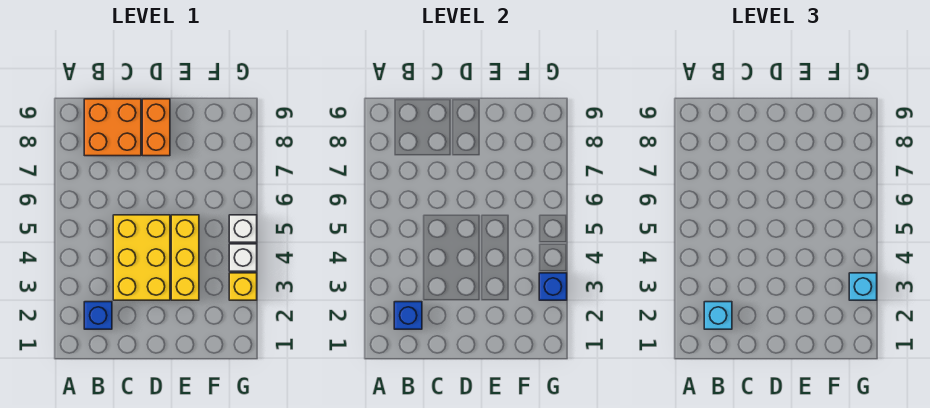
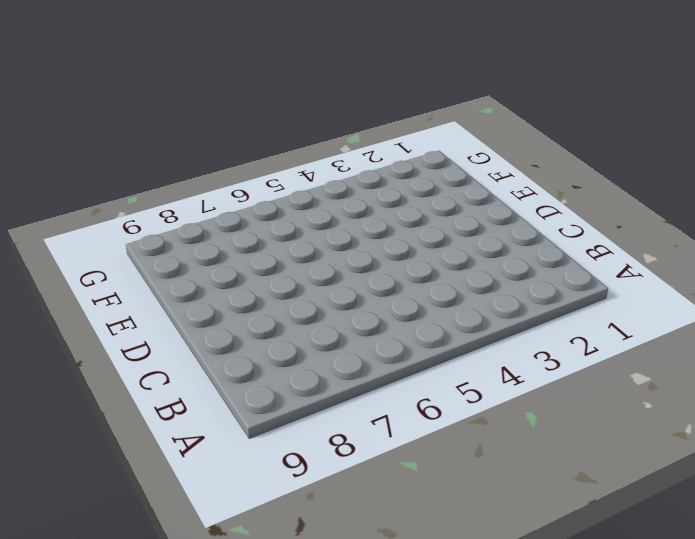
none -> blue brick B2 level 1
none -> orange brick B8:C9 level 1
none -> yellow brick C3:D5 level 1

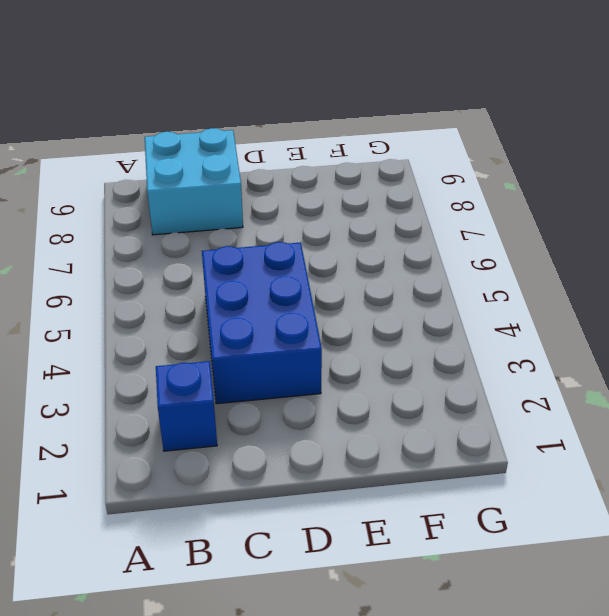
cyan brick B8:C9 level 1 -> orange brick B8:C9 level 1
blue brick C3:D5 level 1 -> yellow brick C3:D5 level 1
none -> orange brick D8:D9 level 1
none -> yellow brick E3:E5 level 1
none -> yellow brick G3 level 1

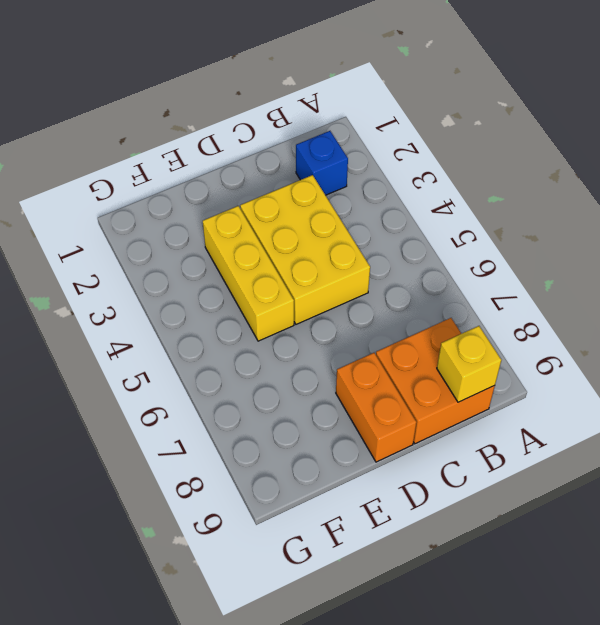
yellow brick B9 level 2 -> yellow brick G3 level 1
none -> white brick G4 level 1
none -> white brick G5 level 1
none -> blue brick B2 level 2

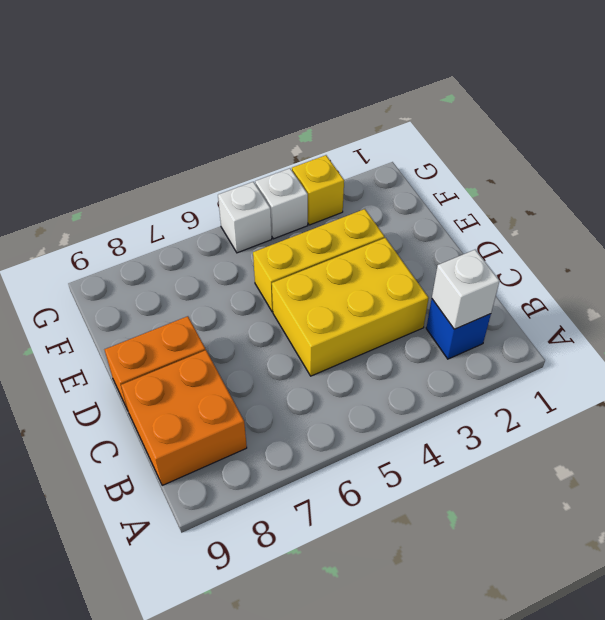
white brick B2 level 2 -> blue brick B2 level 2
none -> blue brick G3 level 2
none -> cyan brick B2 level 3
none -> cyan brick G3 level 3

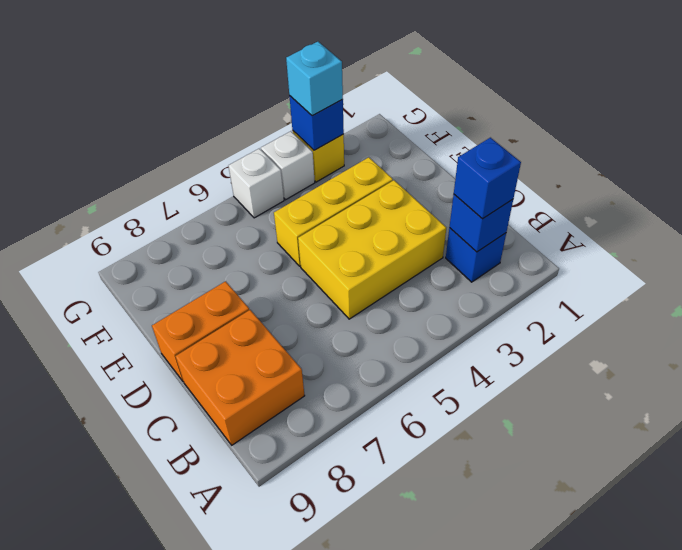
blue brick B2 level 3 -> cyan brick B2 level 3

